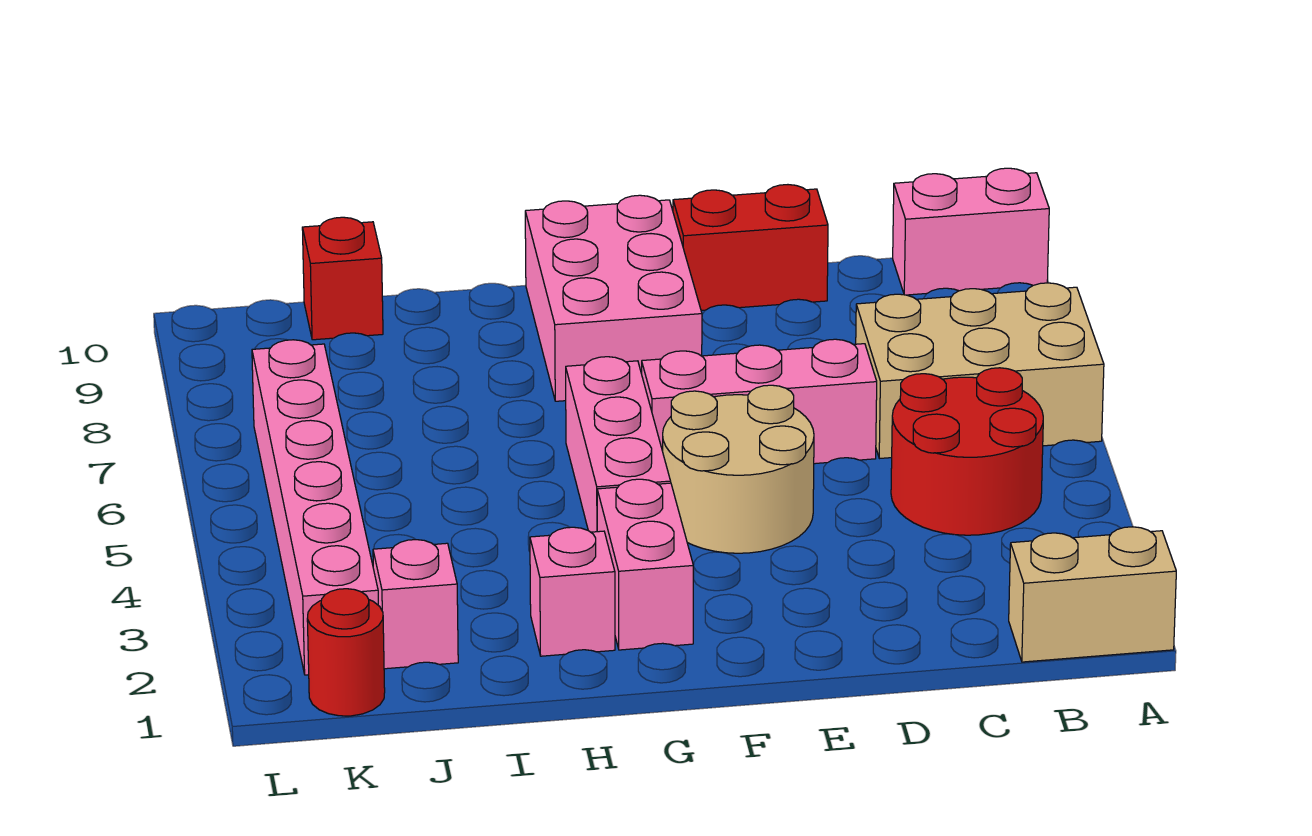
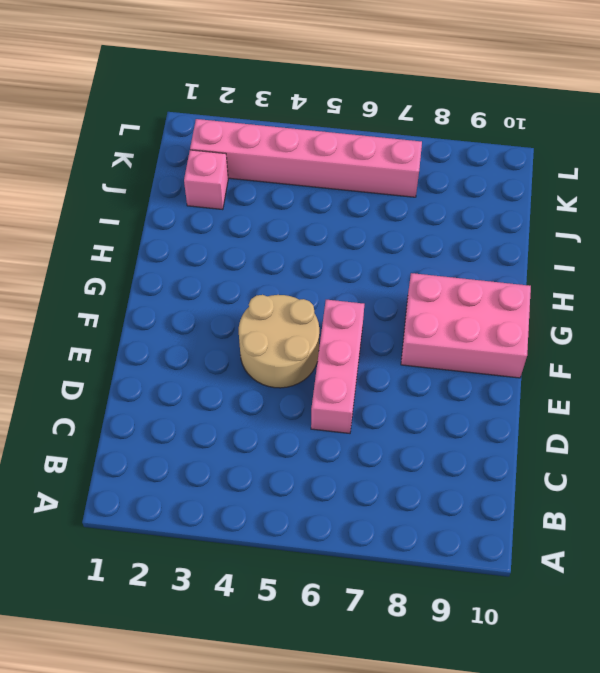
none -> tan brick A1:B1 level 1
none -> tan brick A6:C7 level 1
none -> pink brick A10:B10 level 1

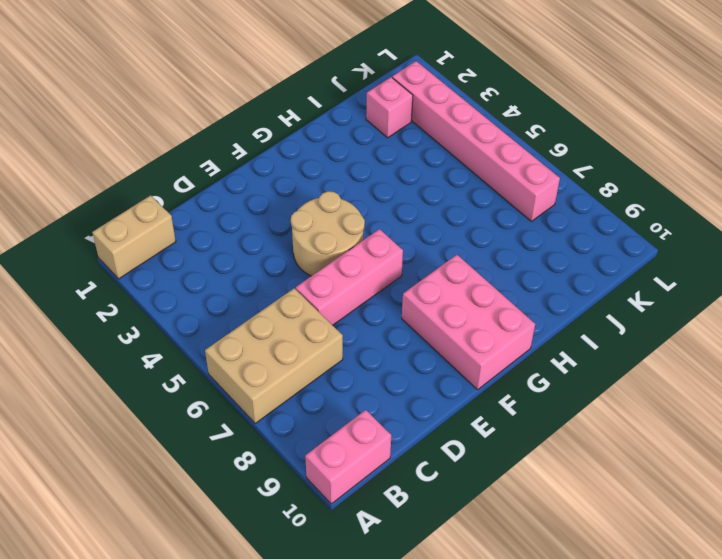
none -> red round brick B4:C5 level 1
none -> red brick D10:E10 level 1
none -> pink brick G2:G3 level 1

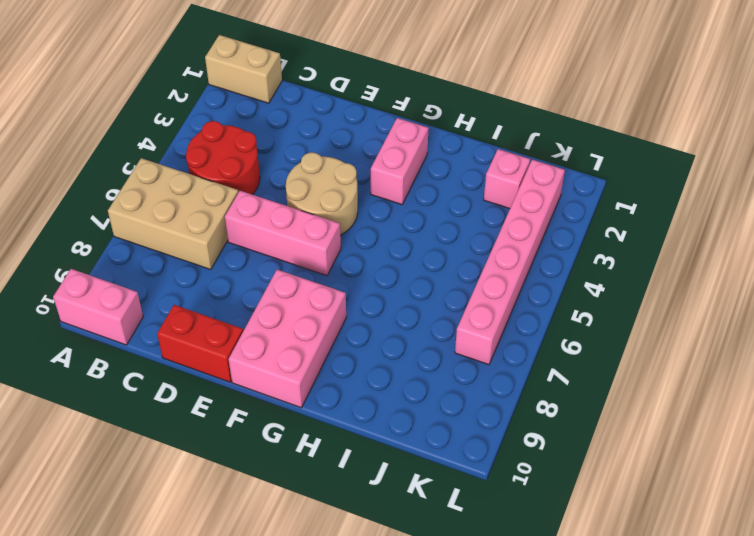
none -> pink brick G4:G6 level 1
none -> pink brick H2 level 1
none -> red brick J10 level 1

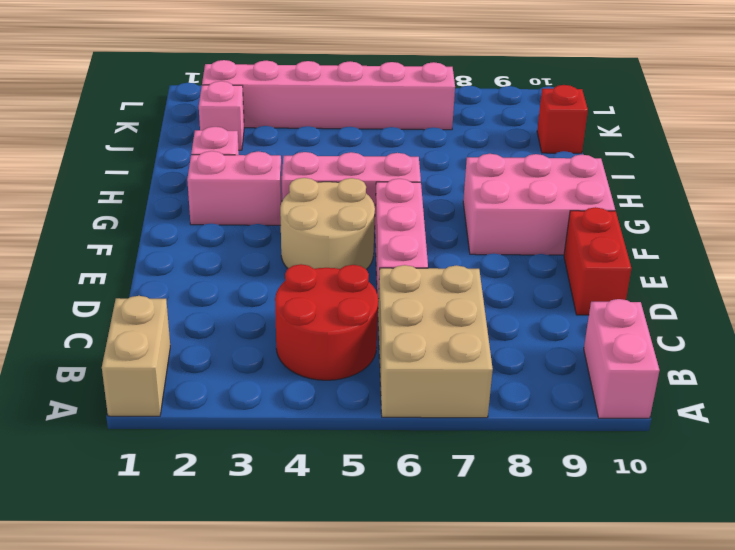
none -> red round brick K1 level 1

